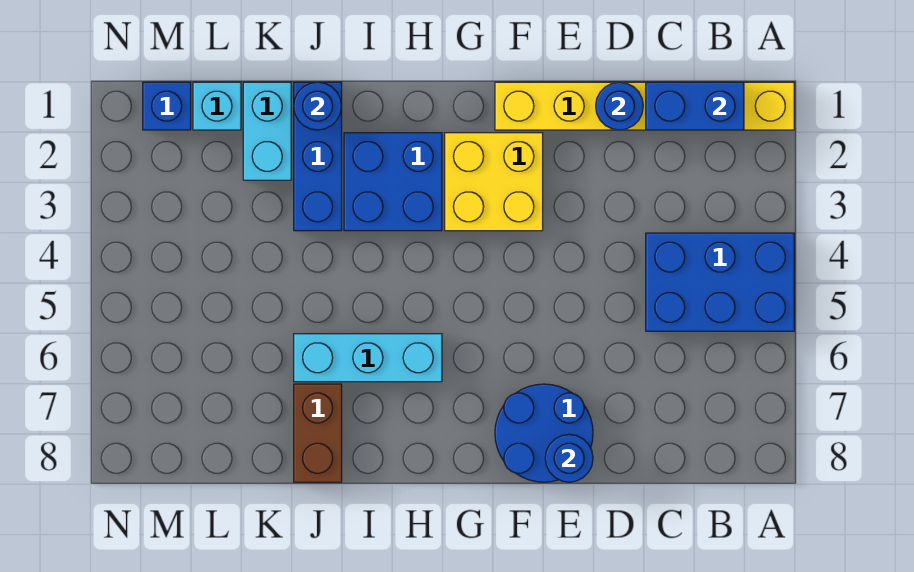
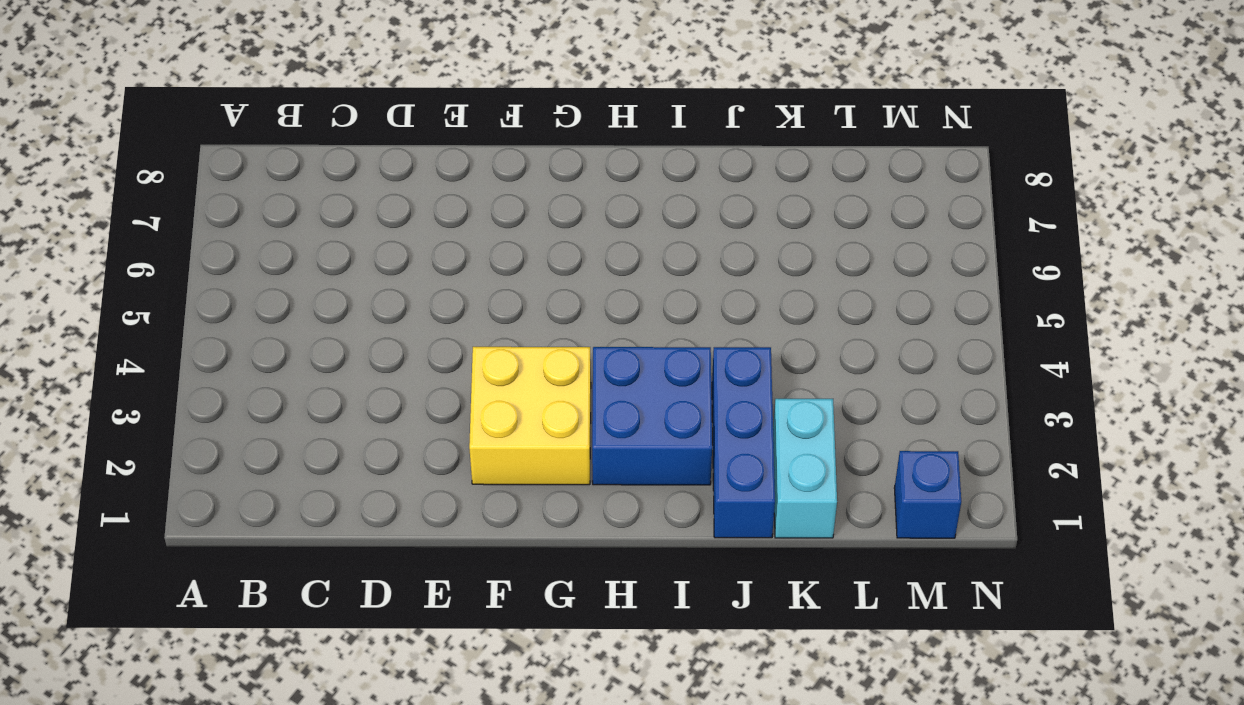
none -> yellow brick A1:F1 level 1
none -> blue brick A4:C5 level 1
none -> blue round brick E7:F8 level 1

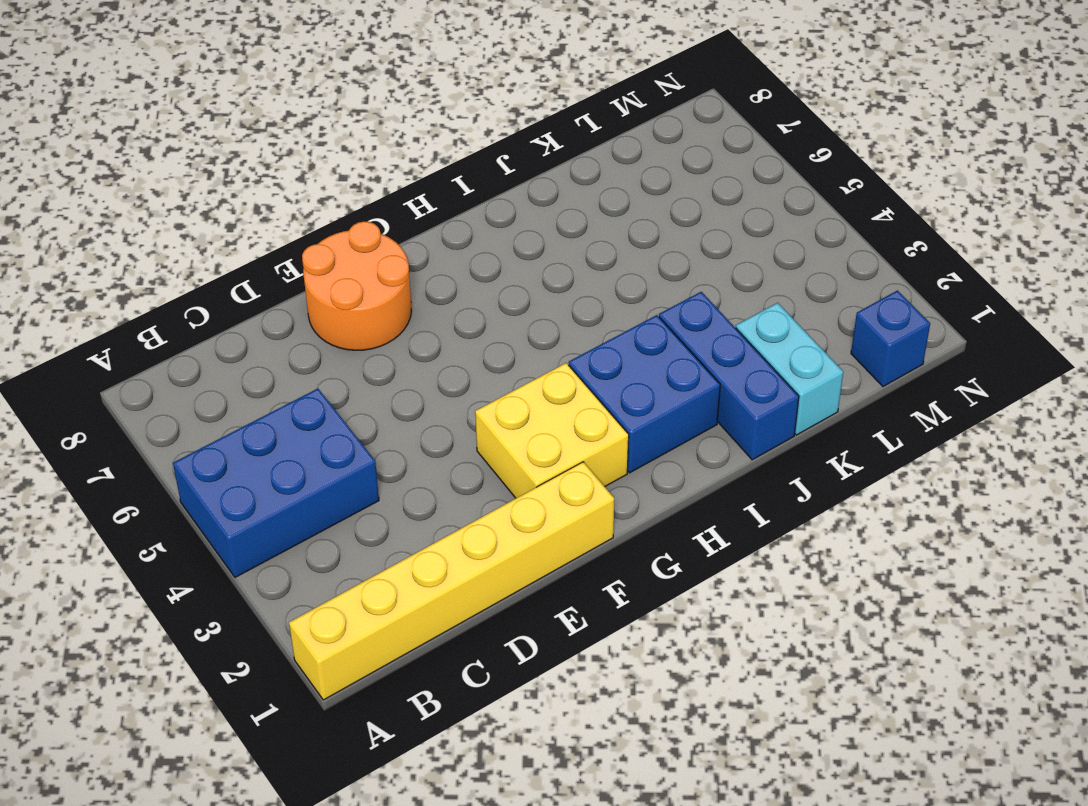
orange round brick E7:F8 level 1 -> blue round brick E7:F8 level 1
none -> cyan brick H6:J6 level 1
none -> brown brick J7:J8 level 1
none -> cyan brick L1 level 1

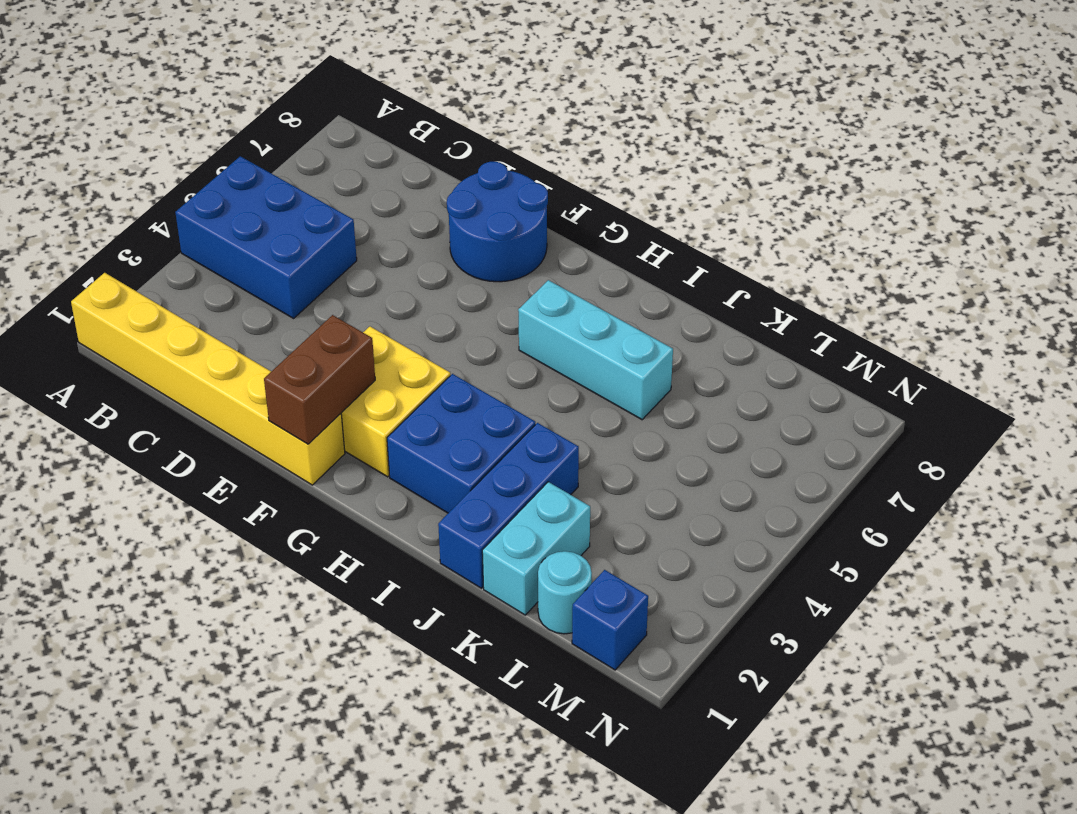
brown brick F1:F2 level 2 -> brown brick J7:J8 level 1
cyan round brick L1 level 1 -> cyan brick L1 level 1
none -> blue brick B1:C1 level 2
none -> blue round brick D1 level 2
none -> blue round brick E8 level 2

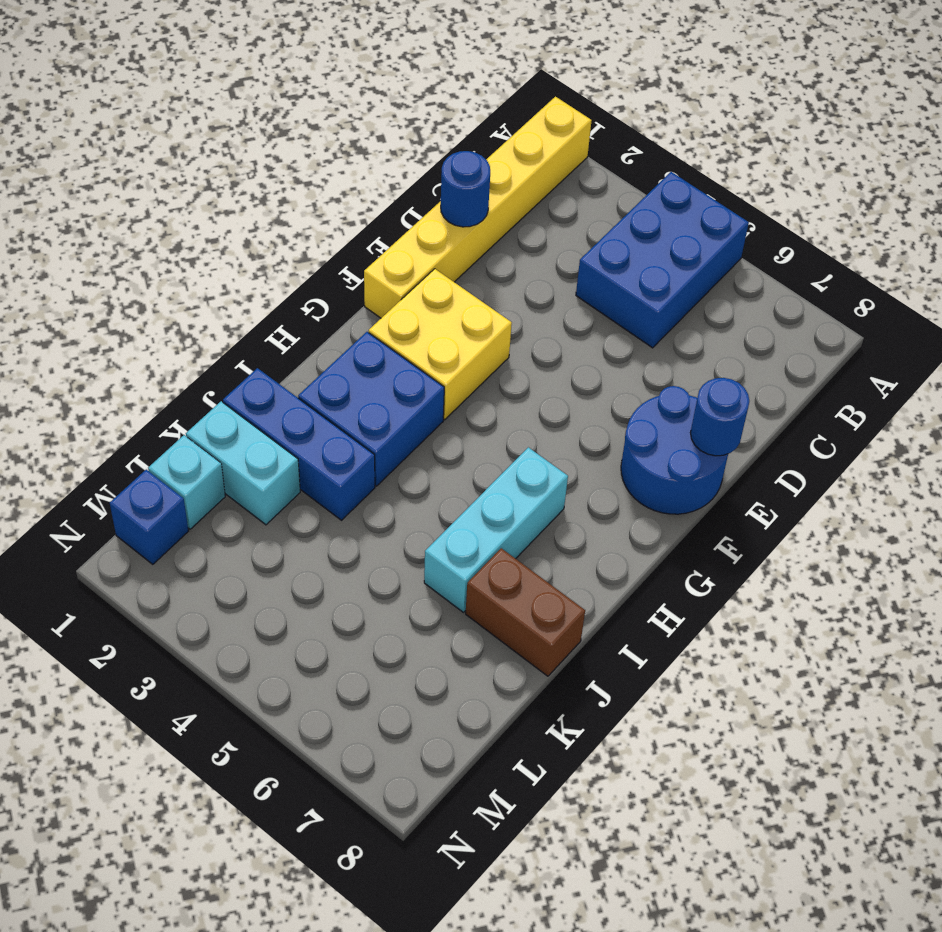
none -> blue brick B1:C1 level 2
none -> blue round brick J1 level 2

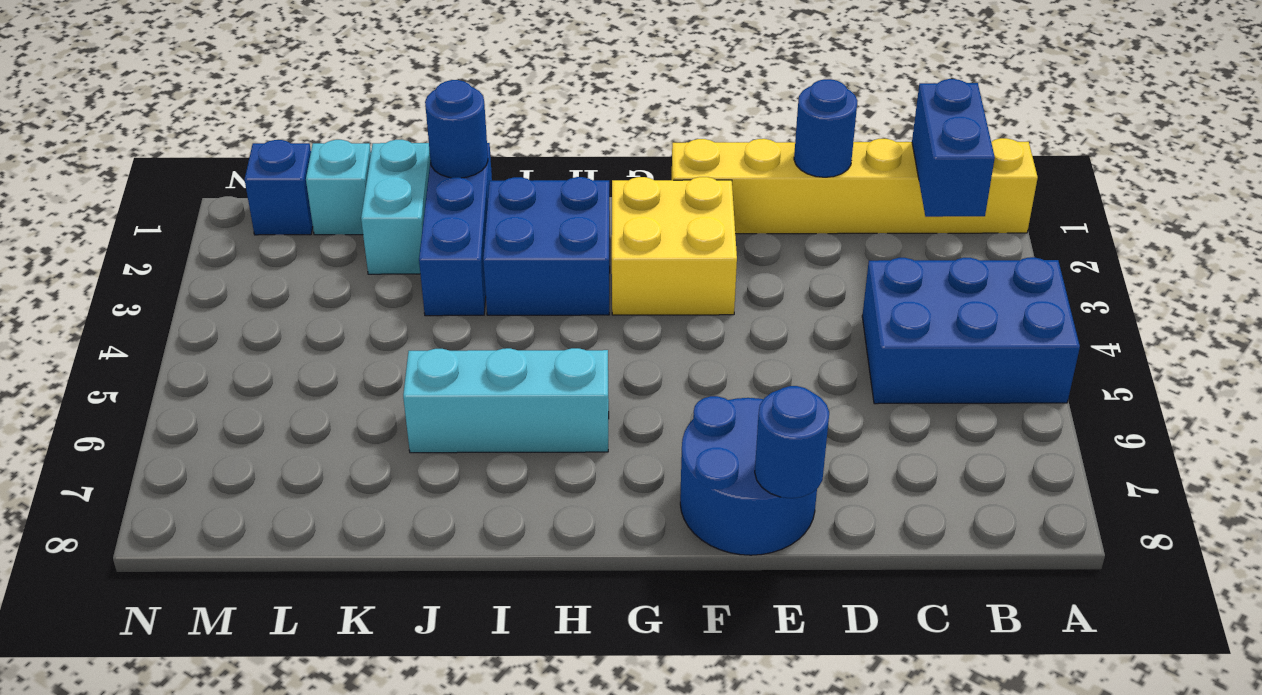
blue brick B1:B2 level 2 -> blue brick B1:C1 level 2
none -> brown brick J7:J8 level 1

